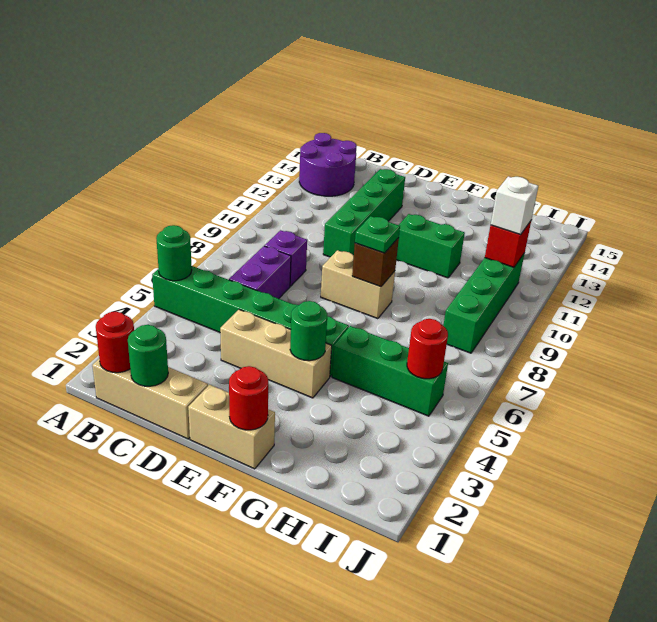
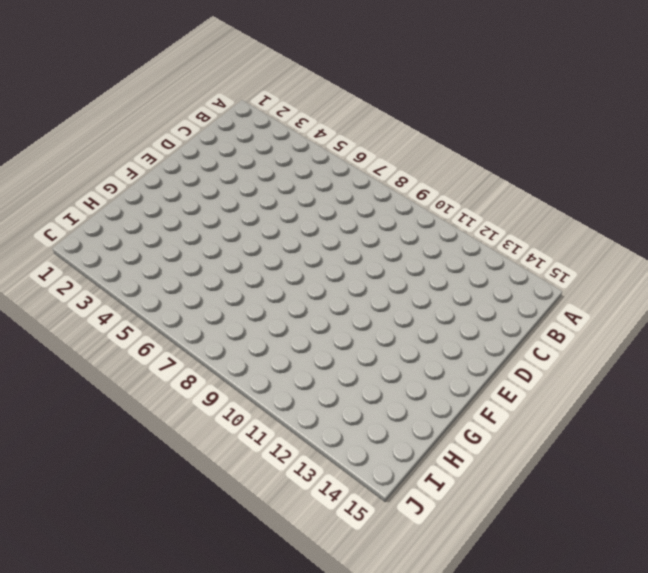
none -> green brick A5:F5 level 1
none -> purple round brick A13:B14 level 1
none -> tan brick B1:D1 level 1

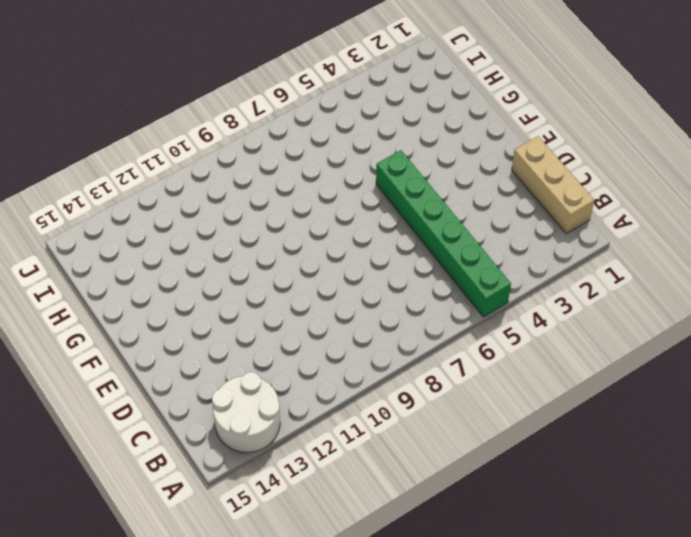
white round brick A13:B14 level 1 -> purple round brick A13:B14 level 1
none -> purple brick C6:C7 level 1
none -> purple brick C8 level 1
none -> tan brick D4:F4 level 1

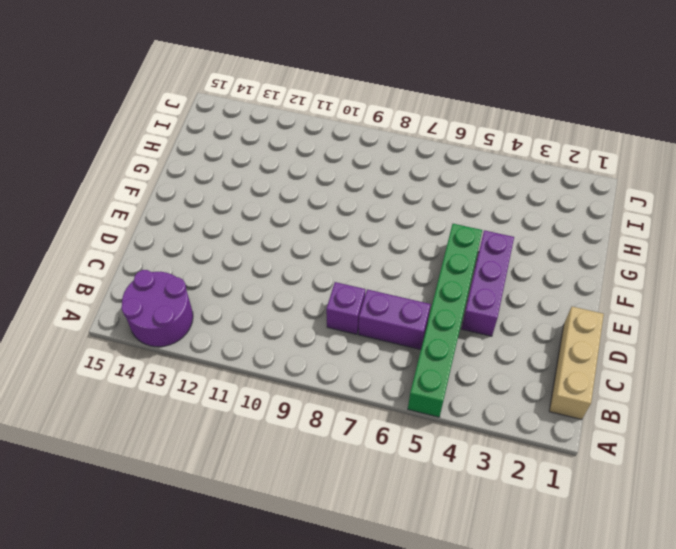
purple brick D4:F4 level 1 -> tan brick D4:F4 level 1
none -> green brick D10:D13 level 1
none -> tan brick E1:F1 level 1
none -> tan brick E8:F8 level 1

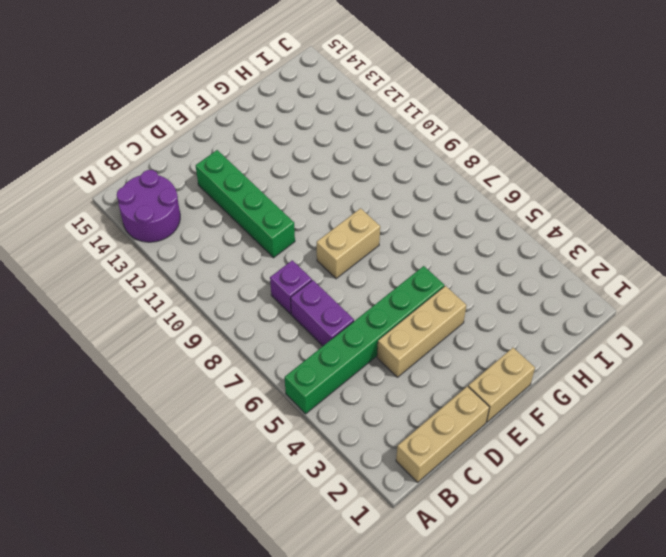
none -> green brick F11:G11 level 1
none -> green brick G5:I5 level 1
none -> green brick I8:I11 level 1

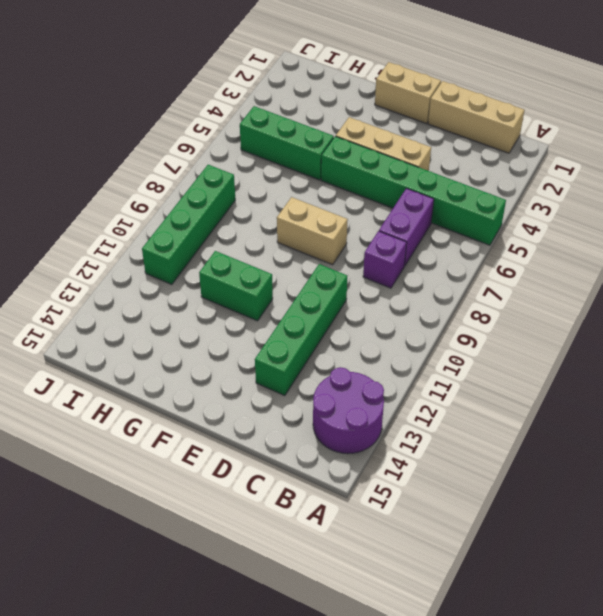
none -> green round brick A5 level 2
none -> red round brick B1 level 2
none -> green round brick C1 level 2

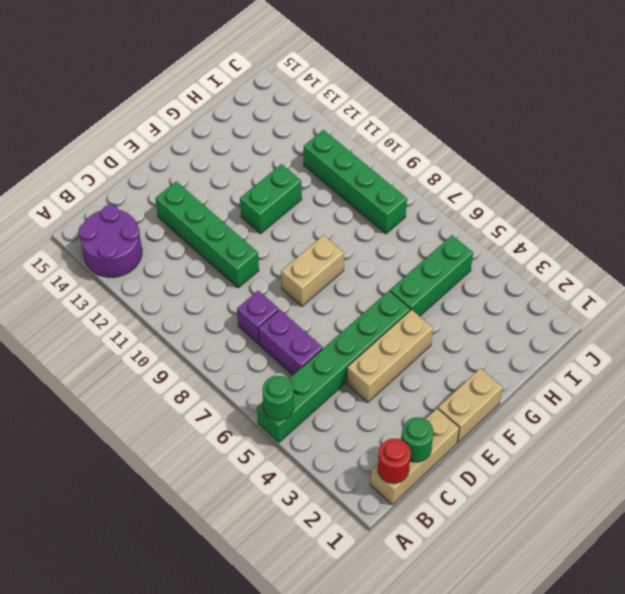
none -> red round brick F1 level 2
none -> green round brick F4 level 2
none -> brown brick F8 level 2

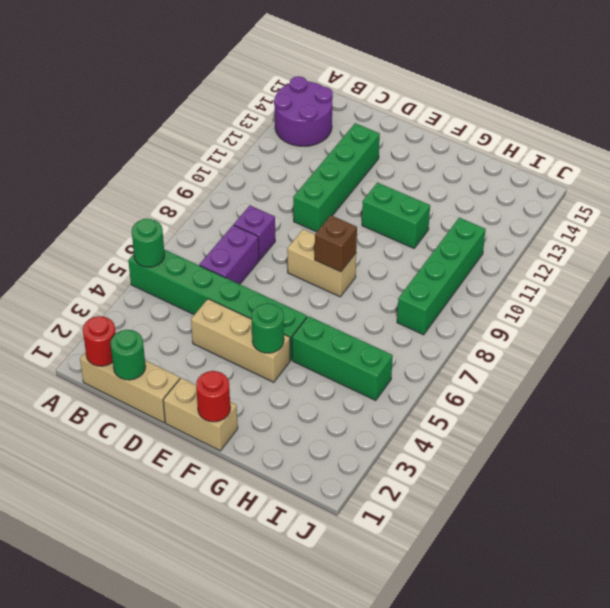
none -> red round brick I5 level 2
none -> red brick I11 level 2
none -> green plate F8 level 3

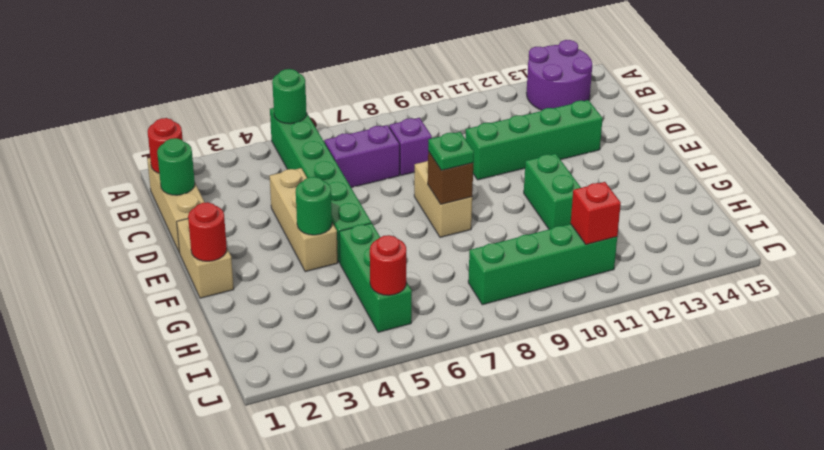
none -> white brick I11 level 3

